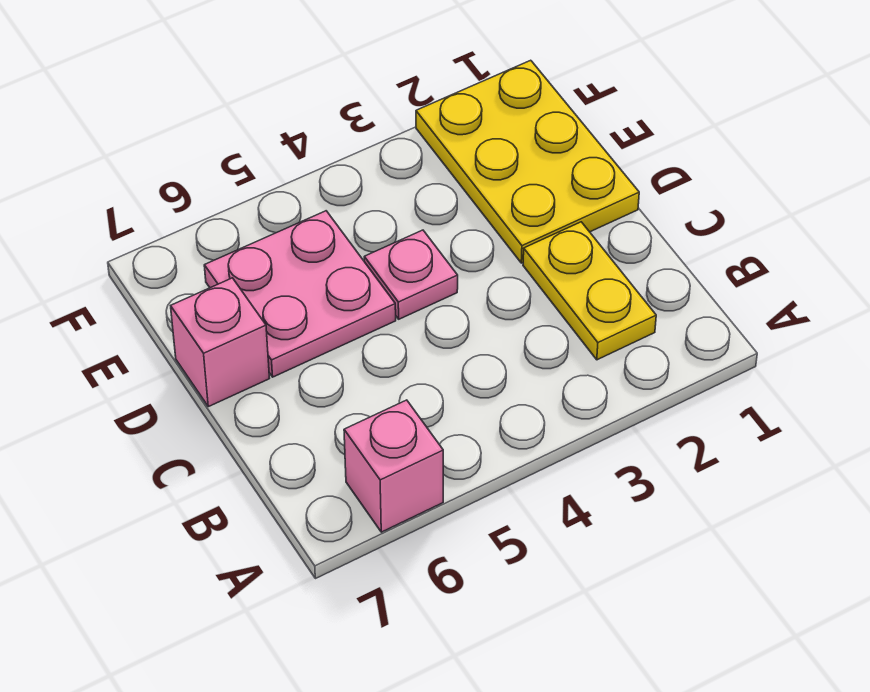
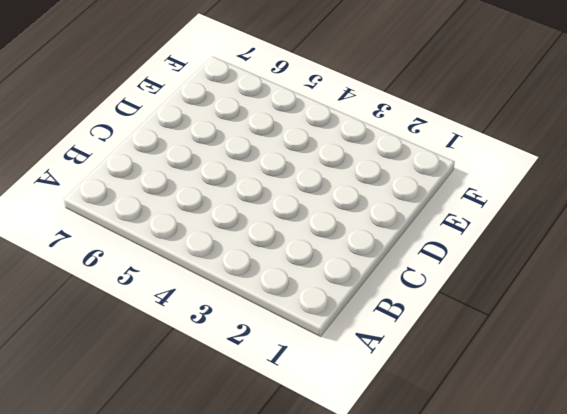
none -> pink brick A6 level 1
none -> yellow plate B2:C2 level 1

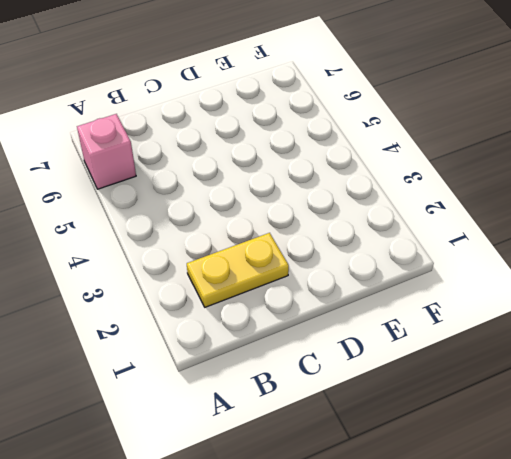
none -> yellow plate D1:F2 level 1
none -> pink plate D4 level 1

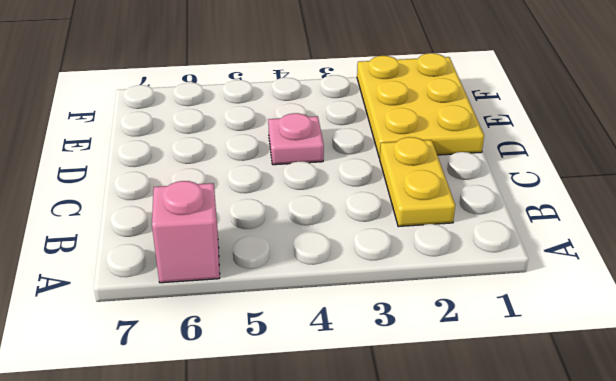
none -> pink plate D5:E6 level 1
none -> pink brick D7 level 1

